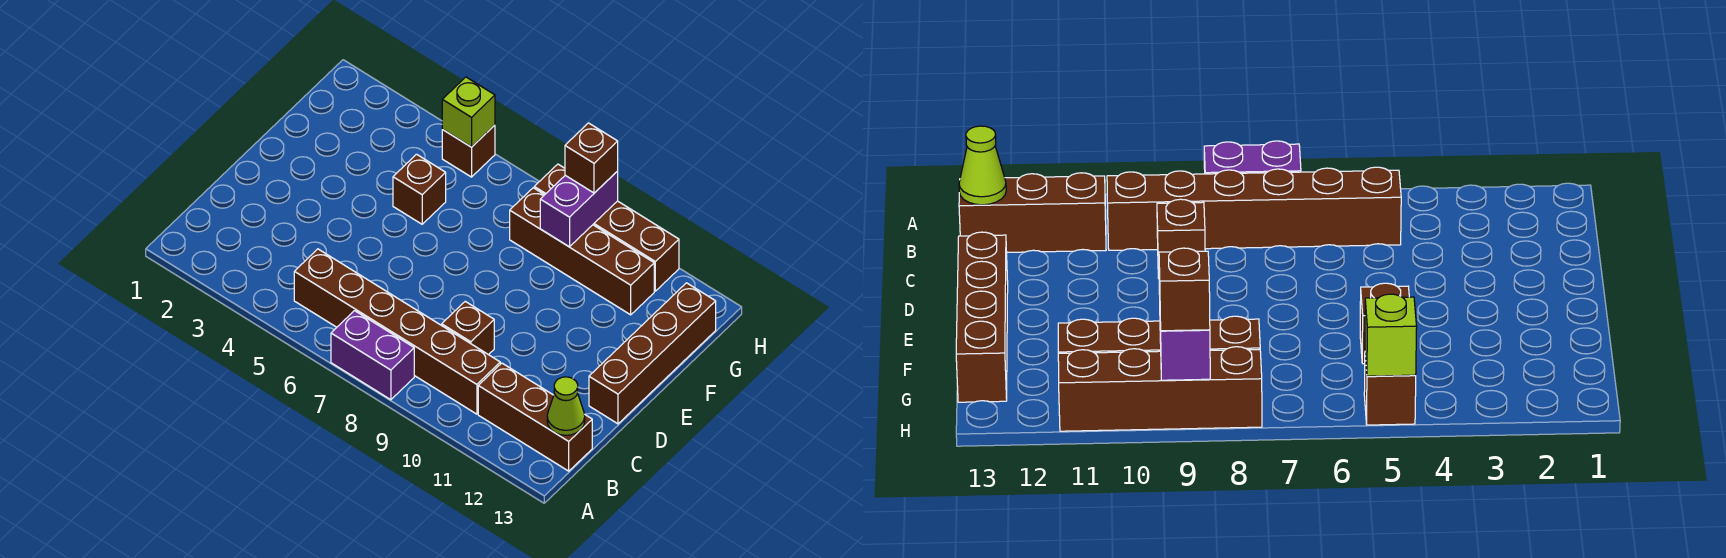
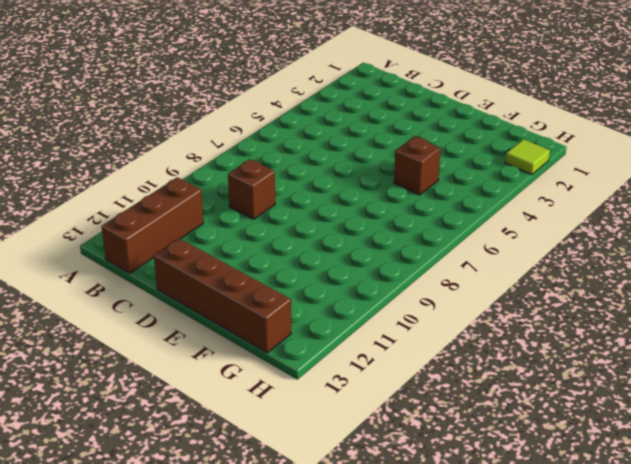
lime tile H2 level 1 -> none
none -> purple brick A7:A8 level 1
none -> brown brick B5:B10 level 1
none -> brown brick G8:G11 level 1

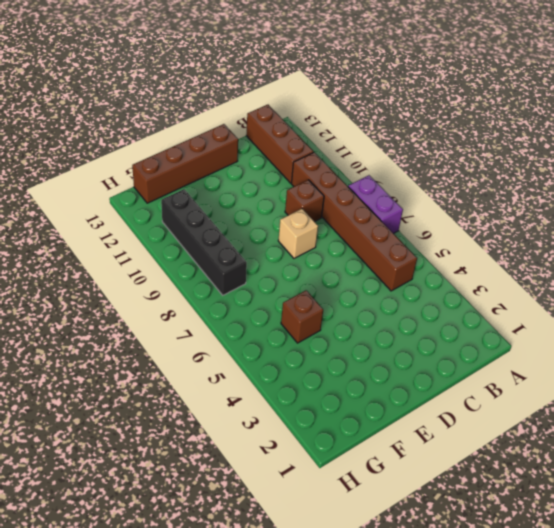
tan brick D8 level 1 -> none
black brick G8:G11 level 1 -> brown brick G8:G11 level 1
none -> brown brick H5 level 1
none -> brown brick H8:H11 level 1
none -> lime cone B13 level 2

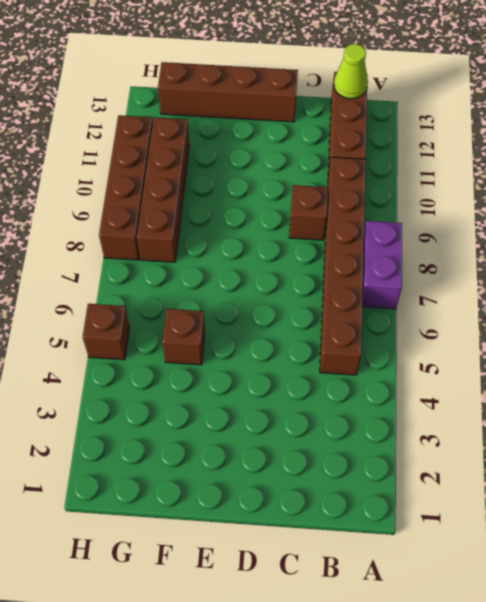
none -> purple brick G9:H9 level 2
none -> lime brick H5 level 2
none -> brown brick H9 level 3

